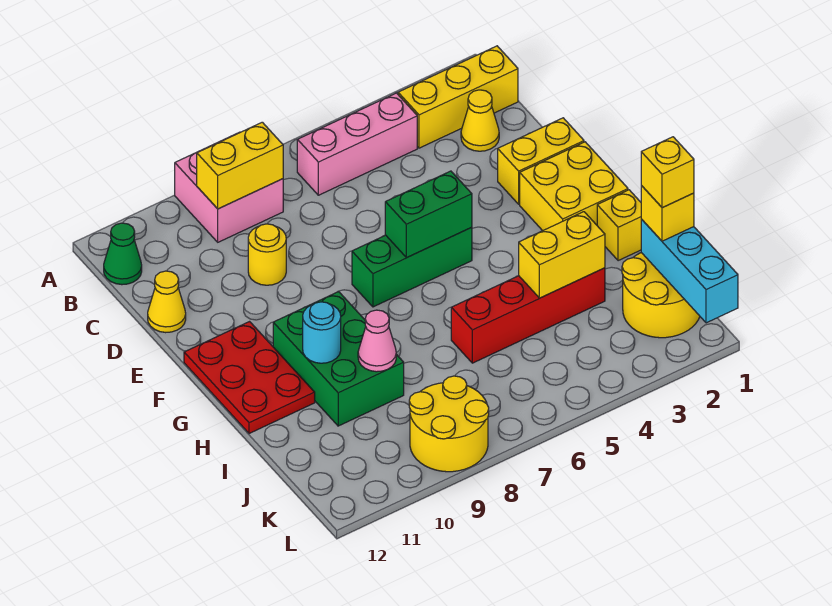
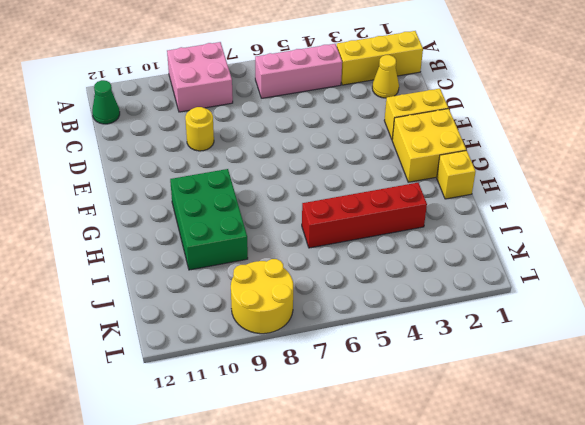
none -> yellow cone D12 level 1
none -> green brick F5:F7 level 1
none -> red plate F11:H12 level 1

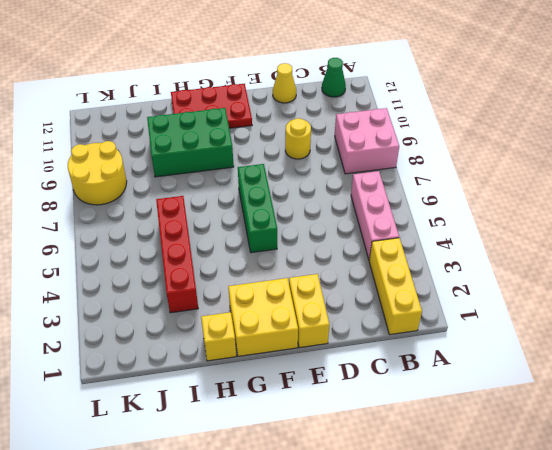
none -> yellow cone C2 level 1
none -> yellow round brick J1:K2 level 1
none -> yellow brick B8:B9 level 2

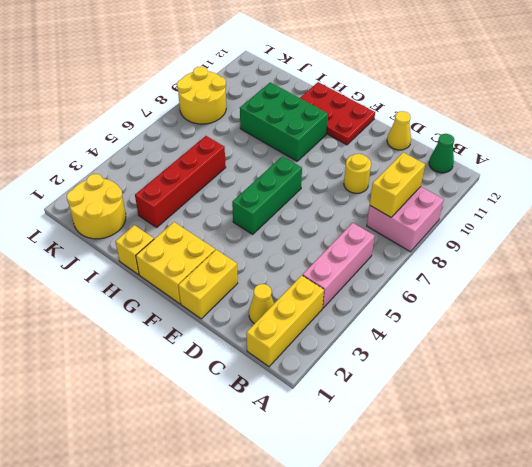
none -> green brick F5:F6 level 2
none -> cyan round brick H10 level 2
none -> yellow brick I3:I4 level 2

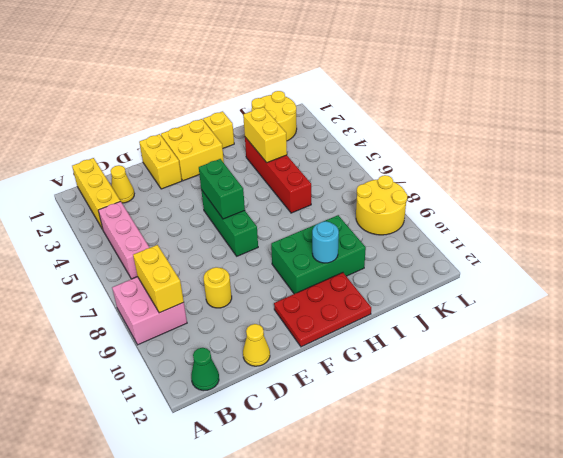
none -> pink cone I9 level 2
none -> cyan brick J1:L1 level 2
none -> yellow brick J1 level 3

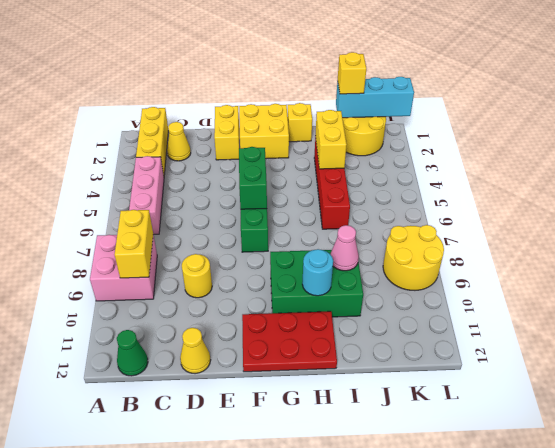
none -> yellow brick J1 level 4

